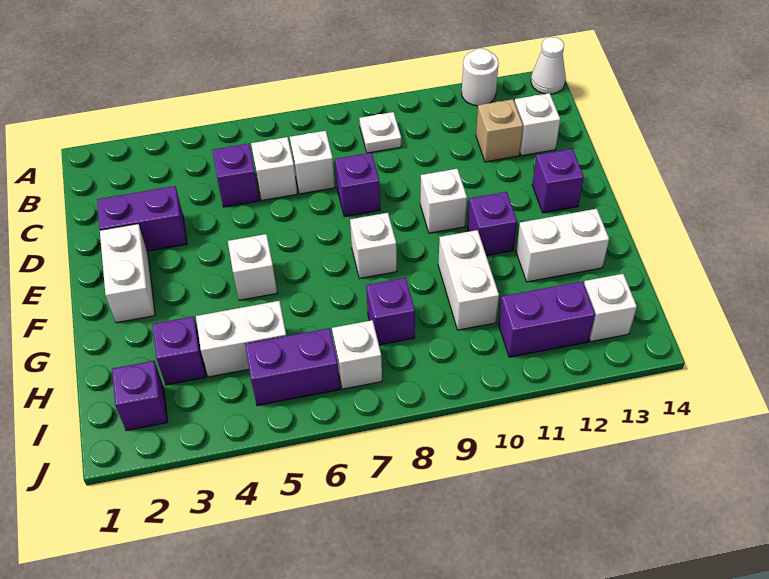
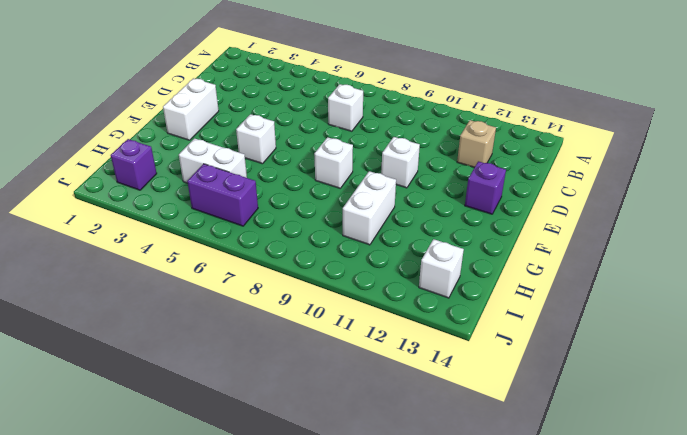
none -> white round brick A12 level 1
none -> white cone A14 level 1
none -> white plate B9 level 1

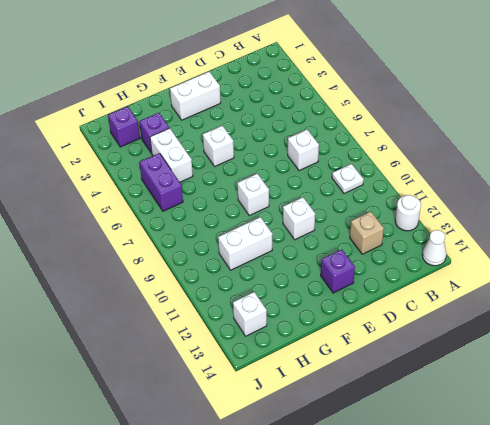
none -> purple brick C5 level 1
none -> white brick C6 level 1
none -> white brick C13 level 1

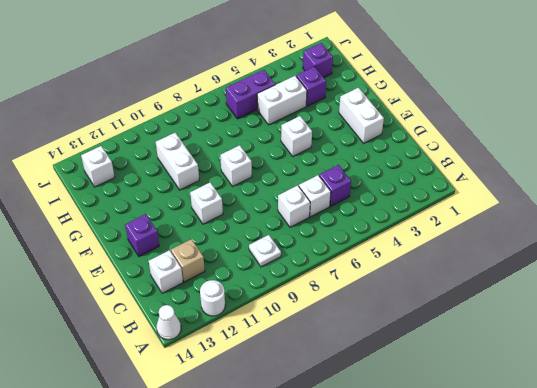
none -> purple brick D2:D3 level 1
none -> purple brick D8 level 1
none -> purple brick F11 level 1

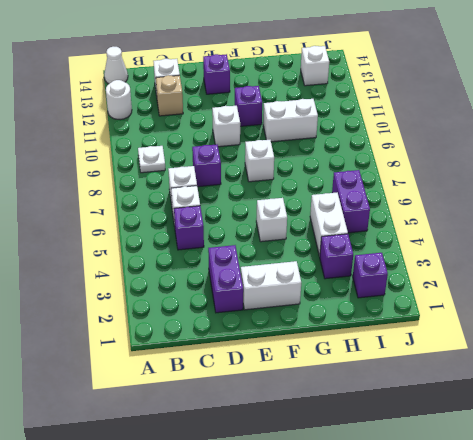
none -> white brick G12:G13 level 1
none -> purple brick H8 level 1
none -> white brick I7 level 1

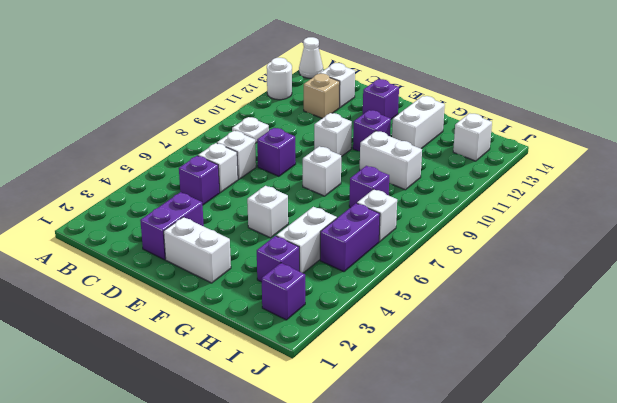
none -> purple brick I11:I12 level 1

